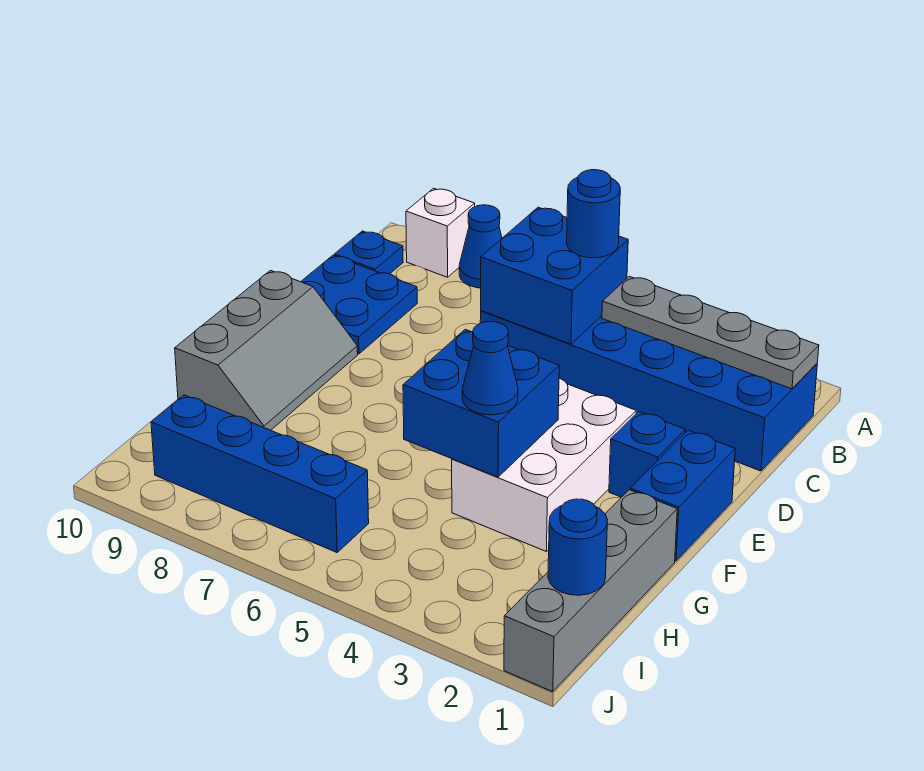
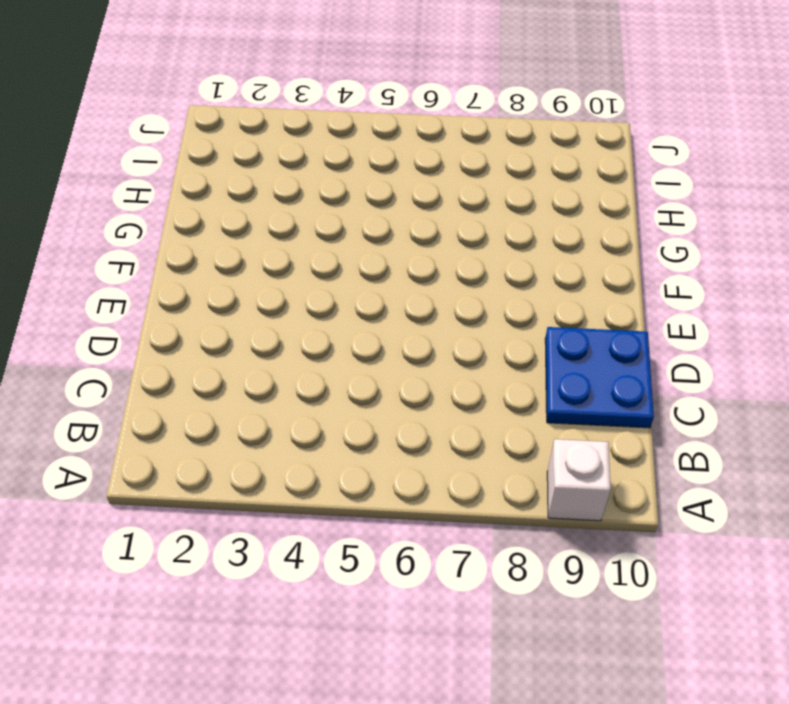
none -> blue cone A8 level 1
none -> blue brick B1:C6 level 1
none -> blue plate B10 level 1

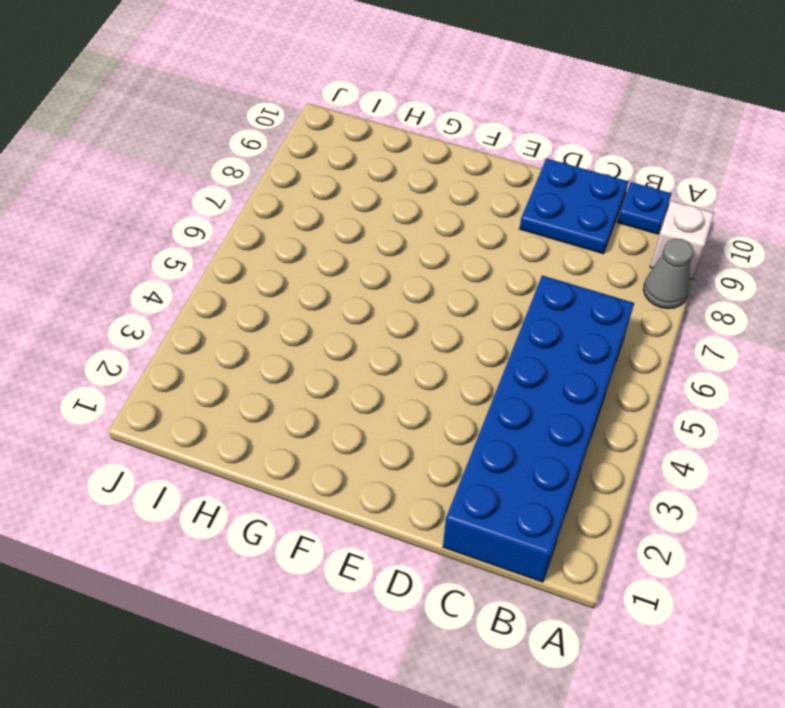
grey cone A8 level 1 -> blue cone A8 level 1
none -> blue brick E1:F1 level 1
none -> blue brick E2 level 1
none -> white brick E3:G4 level 1

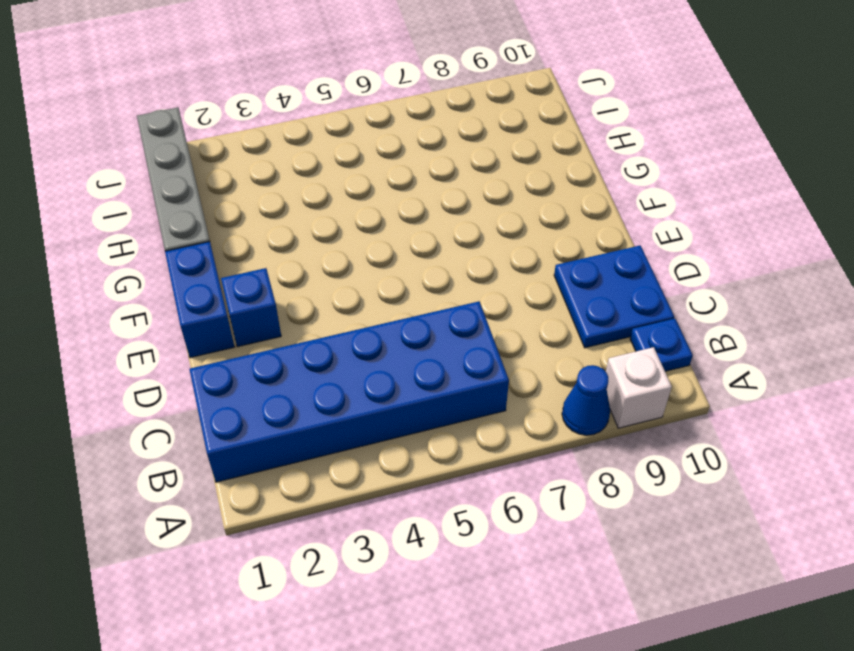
none -> white brick E3:G4 level 1
none -> grey slope E9:G10 level 1 top 10
none -> blue brick I6:I9 level 1

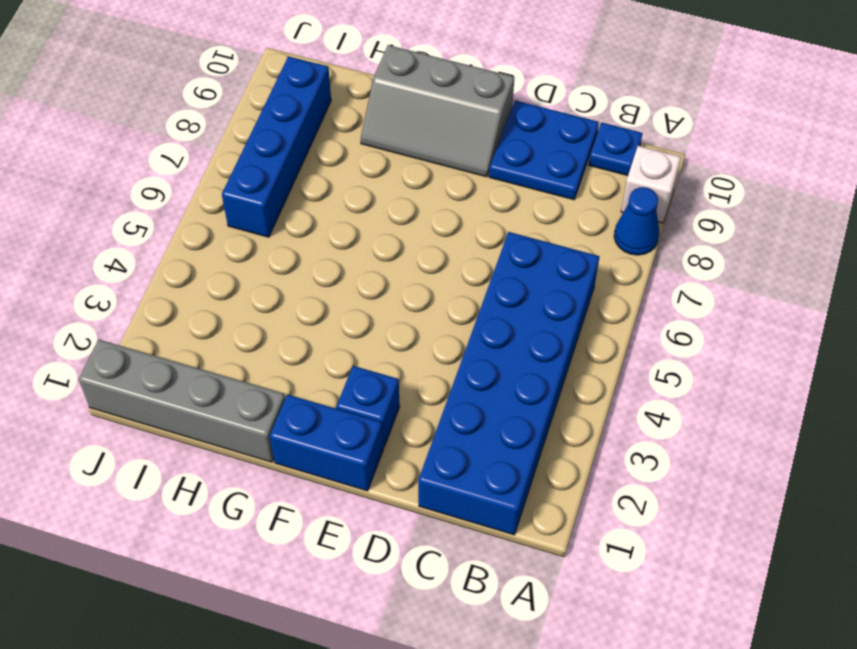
none -> white brick E3:G4 level 1
none -> grey plate B1:B4 level 2
none -> blue brick B5:C6 level 2

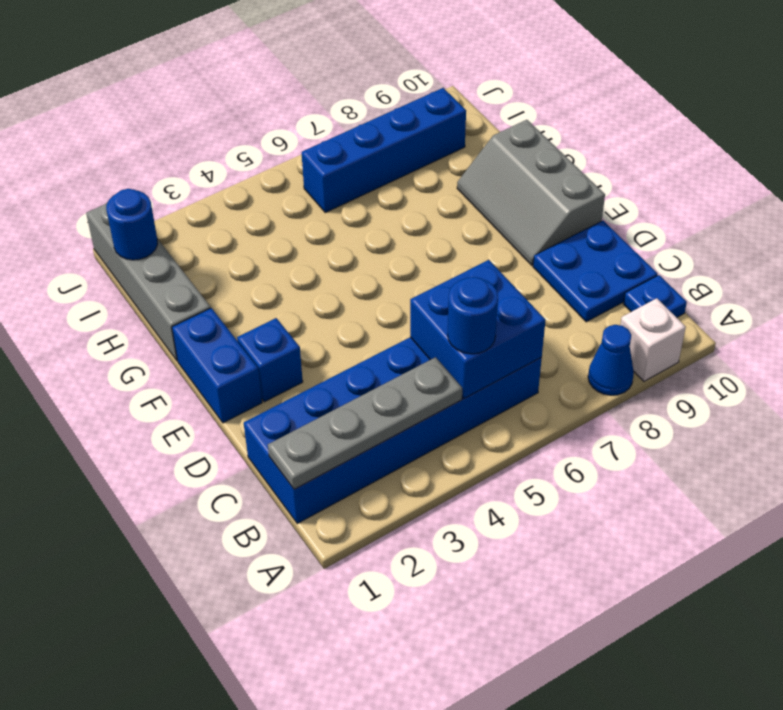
none -> white brick E3:G4 level 1
none -> blue brick F4:G5 level 2
none -> blue cone G4 level 3

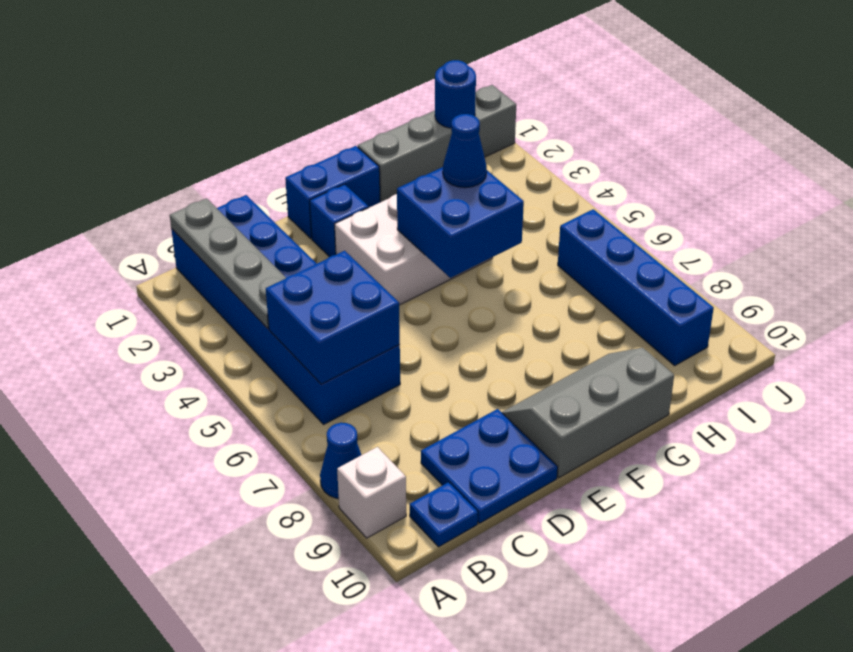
none -> blue round brick B5 level 3

